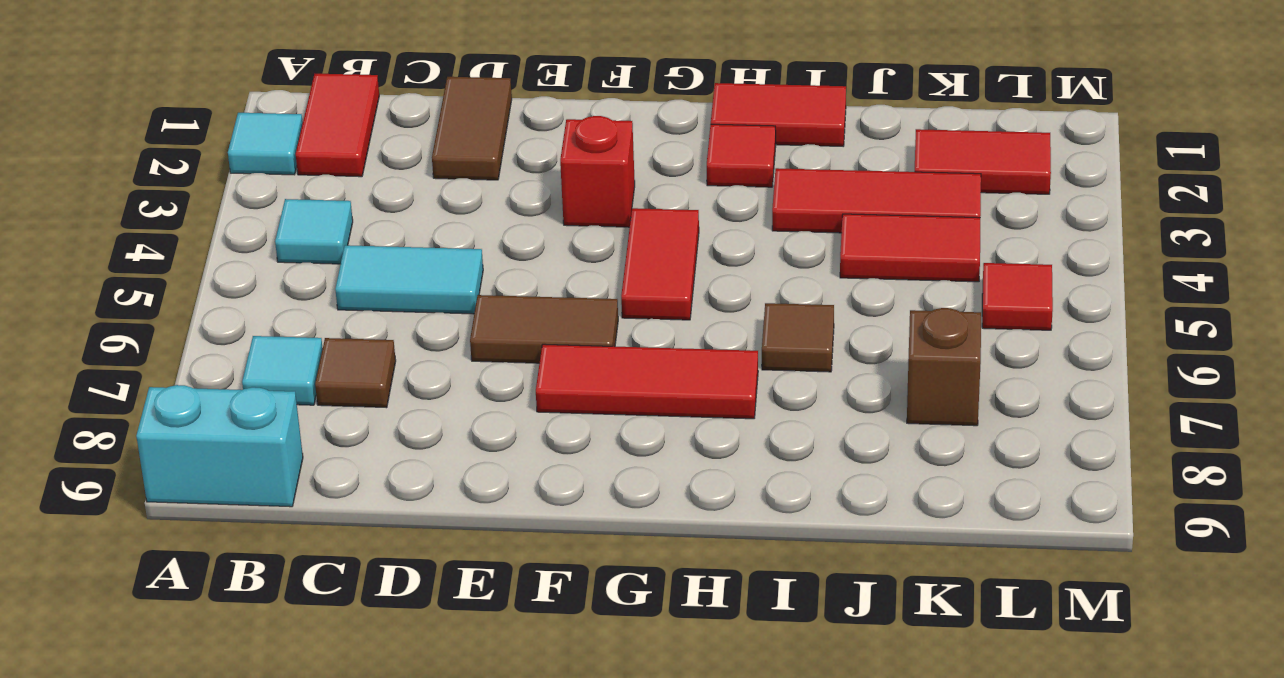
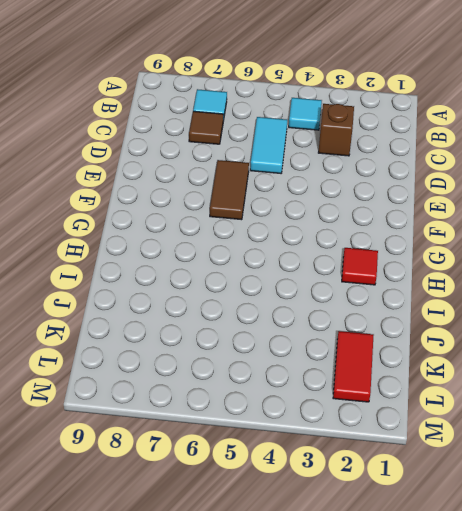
brown brick C3 level 1 -> brown brick K7 level 1
none -> cyan tile A2 level 1
none -> cyan brick A9:B9 level 1
none -> red tile B1:B2 level 1

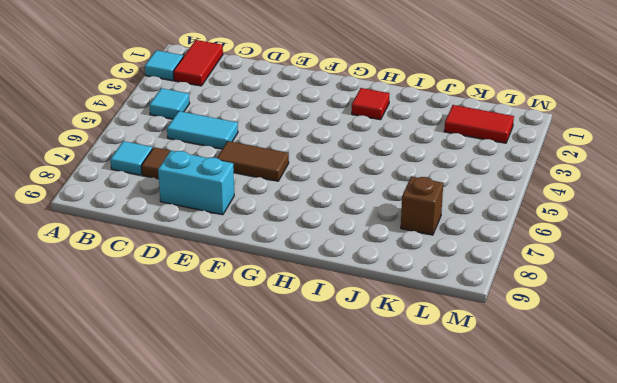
cyan brick D8:E8 level 1 -> cyan brick A9:B9 level 1
none -> brown tile D1:D2 level 1
none -> red brick F3 level 1
none -> red tile F7:H7 level 1

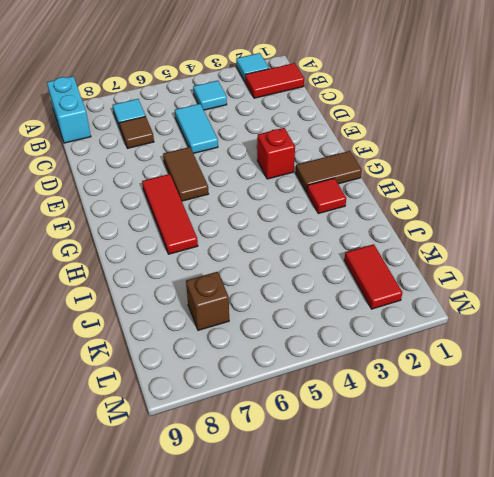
brown tile G1:G2 level 1 -> brown tile D1:D2 level 1
none -> red tile G4:G5 level 1
none -> red tile H1:I1 level 1
none -> red tile I3:K3 level 1

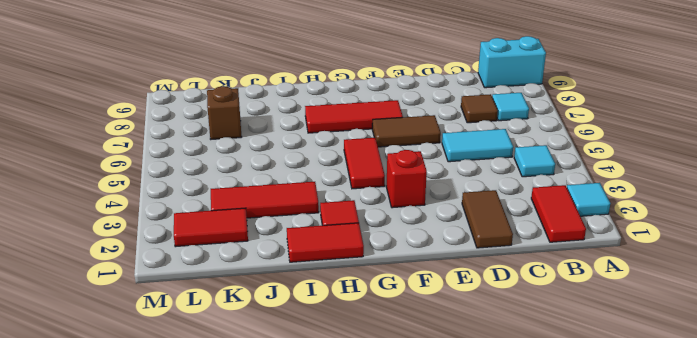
none -> brown tile I6 level 1
none -> red tile J4:K4 level 1
none -> red tile L5 level 1

